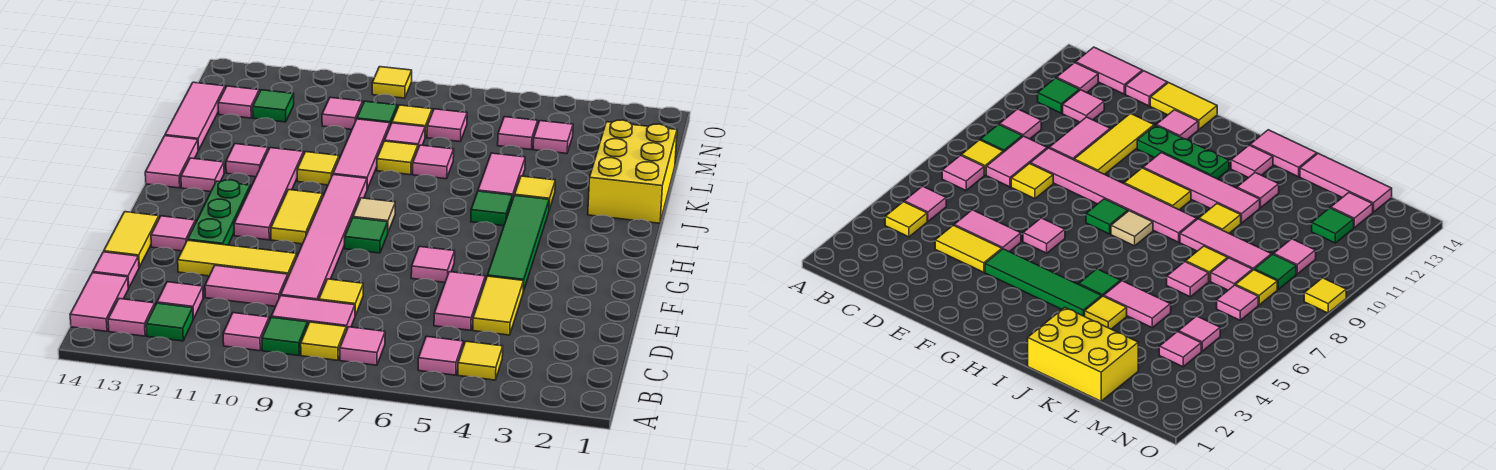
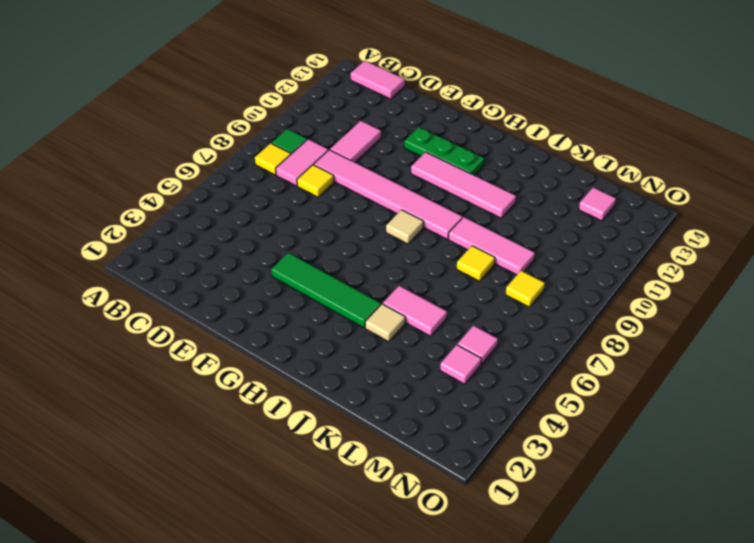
tan tile J4 level 1 -> yellow tile J4 level 1
none -> yellow tile B4 level 1
none -> pink tile B5 level 1
none -> pink tile B7 level 1
none -> pink tile B10 level 1

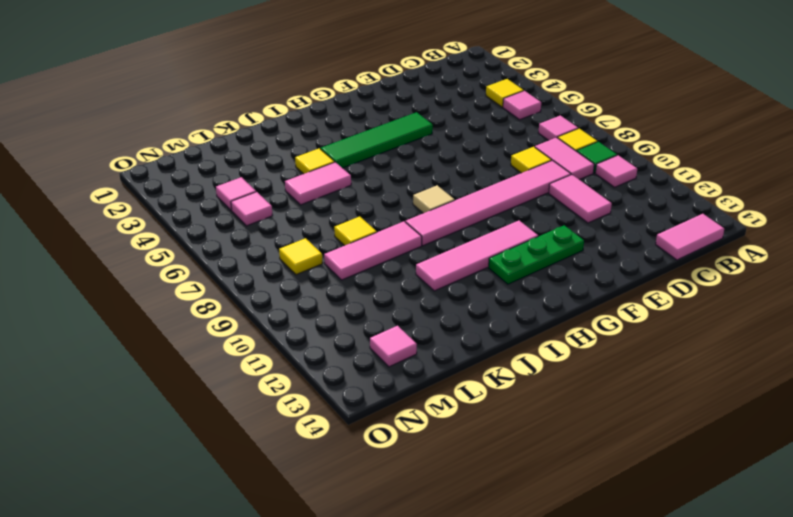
none -> green tile B12 level 1
none -> pink tile B13 level 1
none -> pink tile C12 level 1
none -> yellow tile D4:E4 level 1

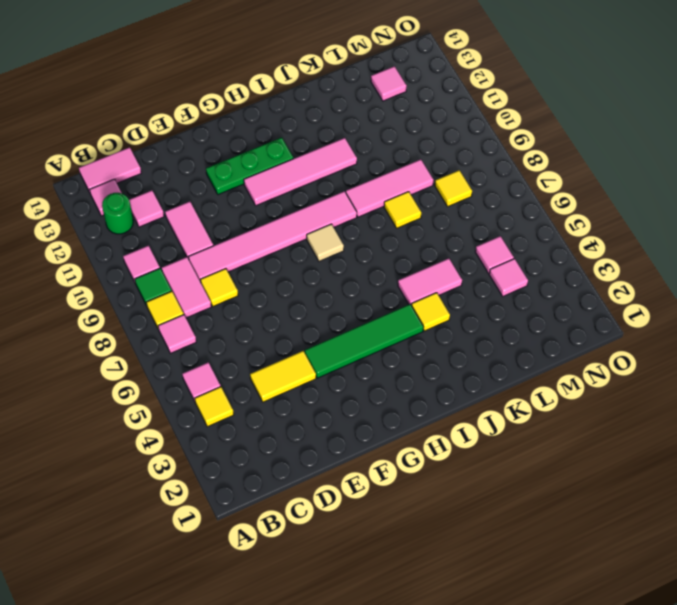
green round brick B12 level 1 -> green tile B12 level 1
none -> pink tile D5:E5 level 1
none -> pink tile D14 level 1
none -> yellow tile E10:E12 level 1
none -> yellow tile E14:F14 level 1

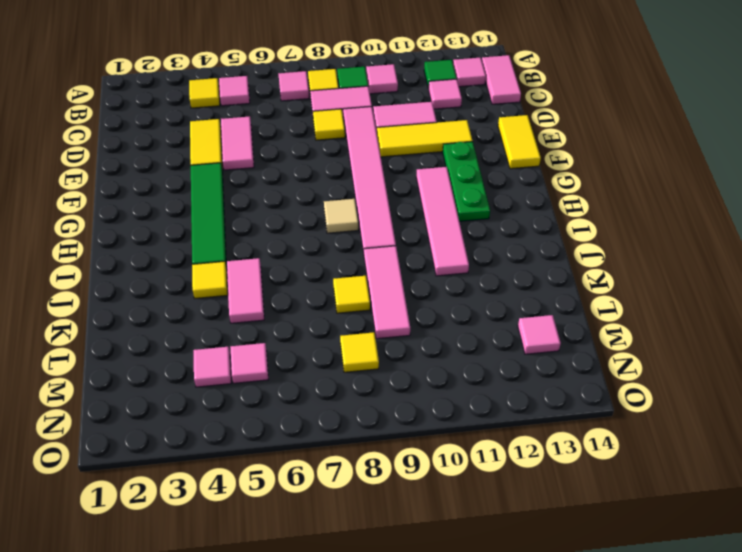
none -> pink tile D14 level 1
none -> pink tile F6 level 1
none -> pink tile F13 level 1
none -> green tile G8 level 1

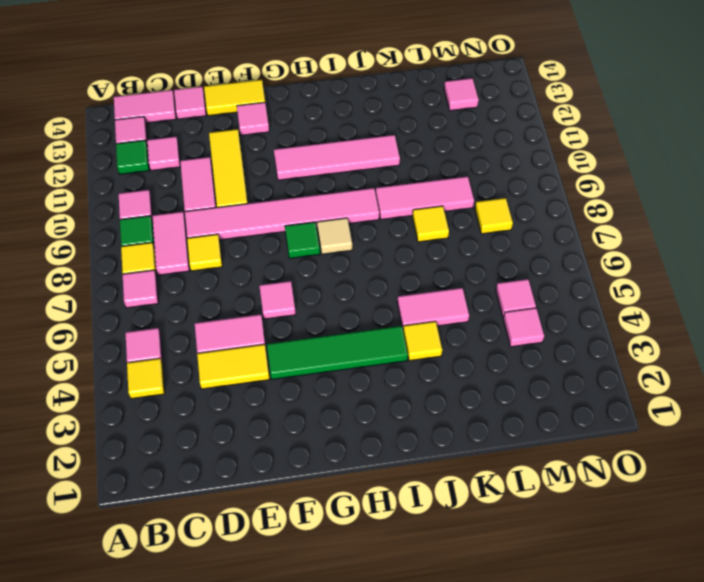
none -> green plate F12:H12 level 1
none -> yellow tile G10:H10 level 1
none -> green tile I5 level 1
none -> pink tile I13 level 1

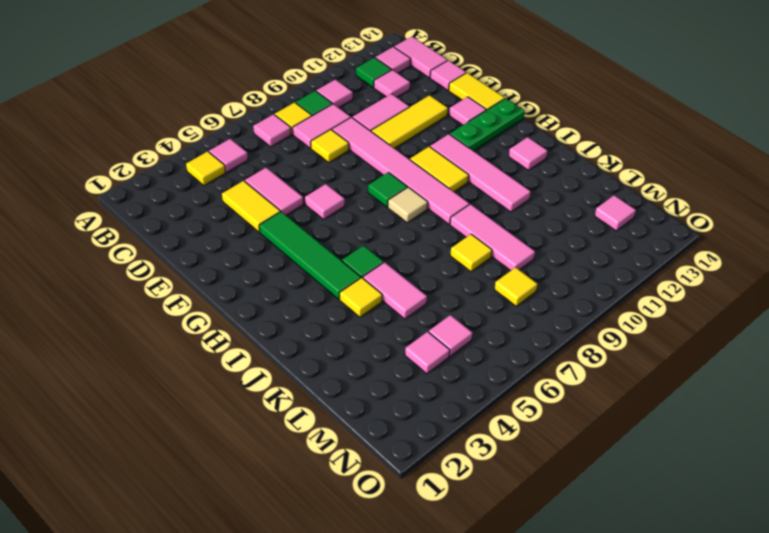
green plate G12:G14 level 1 -> green plate F12:H12 level 1
none -> pink tile I14:J14 level 1
none -> yellow brick J1:L2 level 1
none -> yellow tile J10 level 1
none -> pink tile J12 level 1

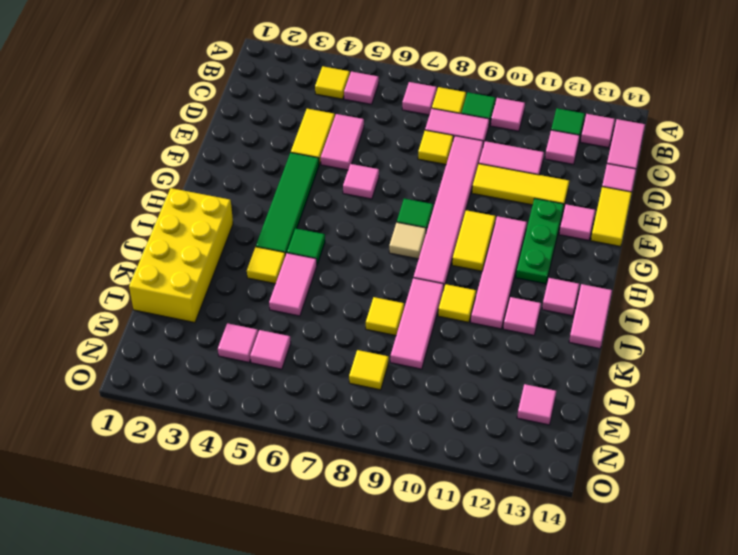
yellow brick I1:L2 level 1 -> yellow brick J1:L2 level 1
none -> pink tile K7 level 1
none -> pink tile K14:M14 level 1
none -> pink tile L8 level 1
none -> pink tile M7 level 1

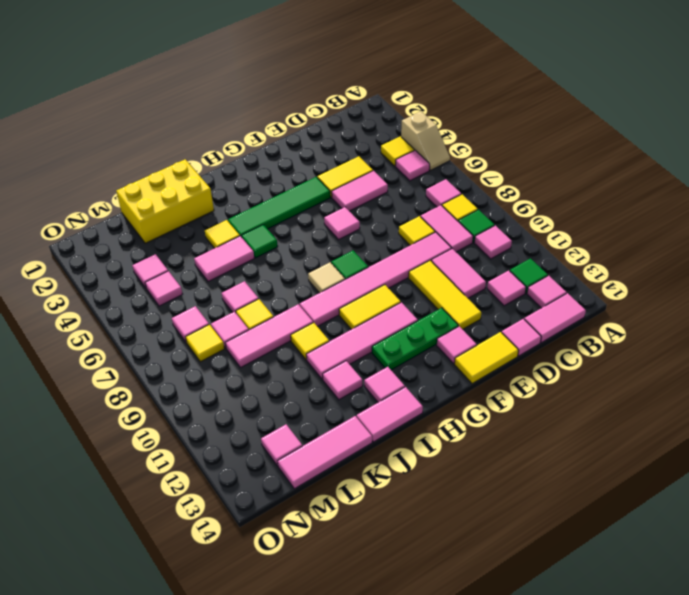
tan slope A4:A5 level 1 top 4 -> none
none -> green tile M9 level 1
none -> pink tile M10 level 1
none -> green tile M12 level 1
none -> yellow tile O9 level 1

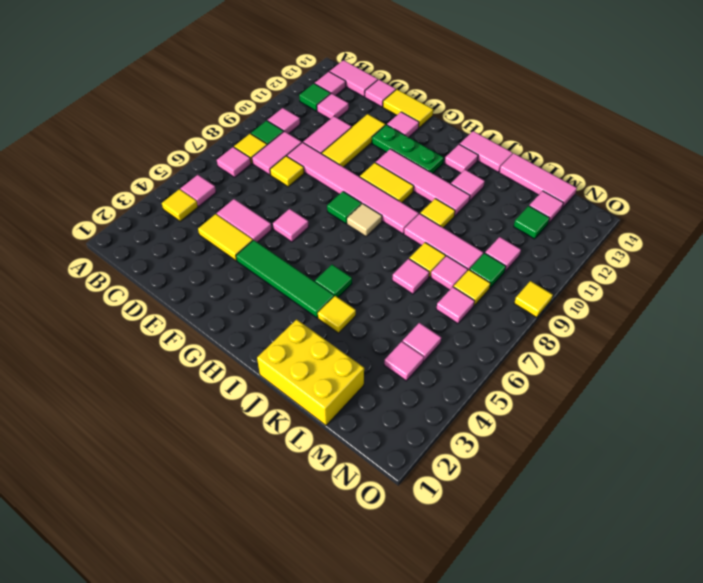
none -> pink tile J5:K5 level 1

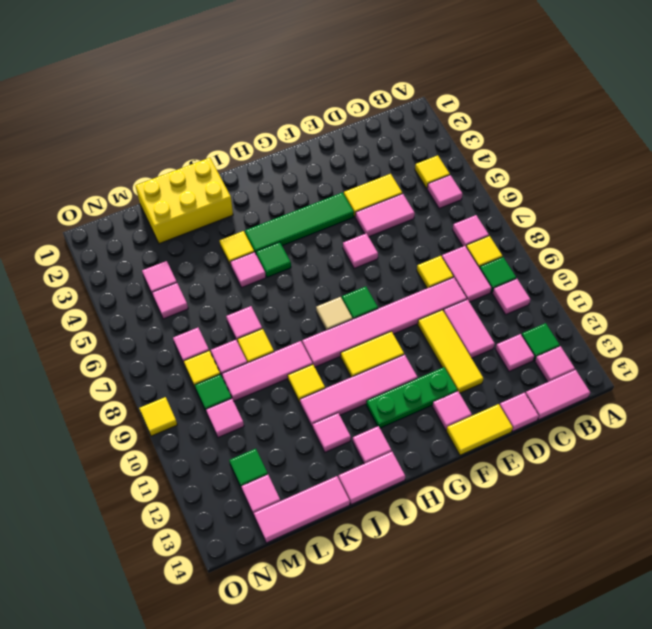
pink tile J5 level 1 -> pink tile J5:K5 level 1

